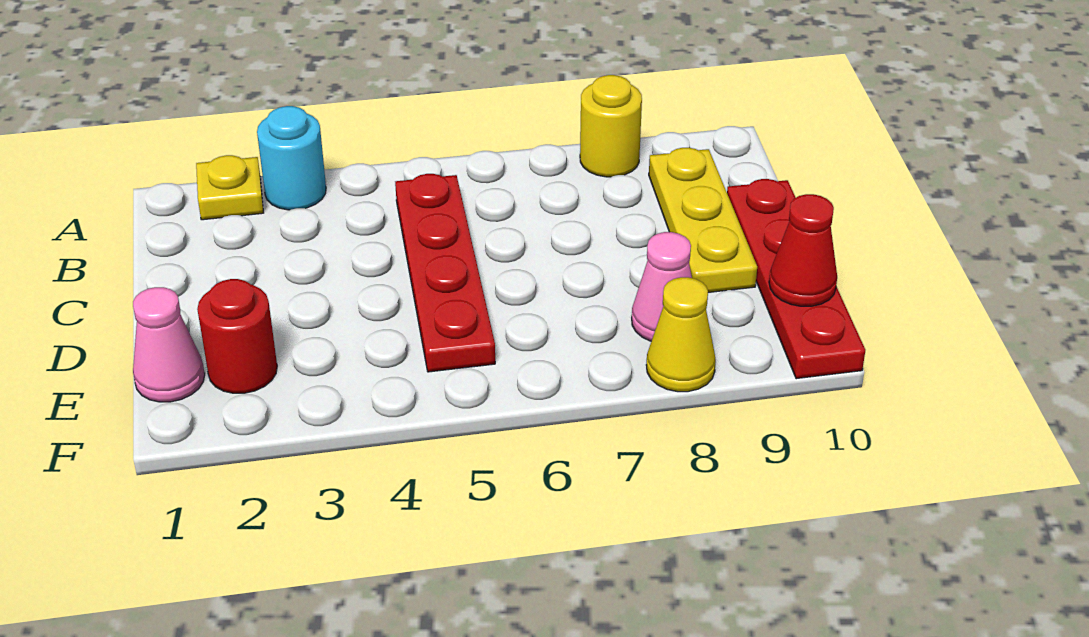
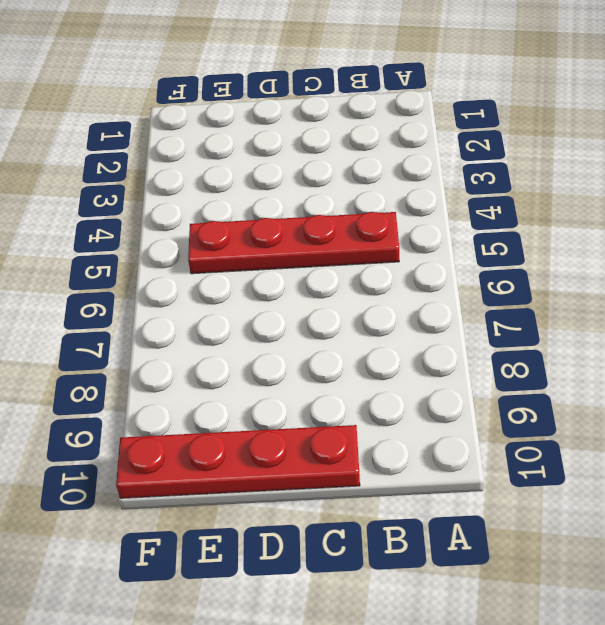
none -> yellow plate A2 level 1
none -> cyan round brick A3 level 1

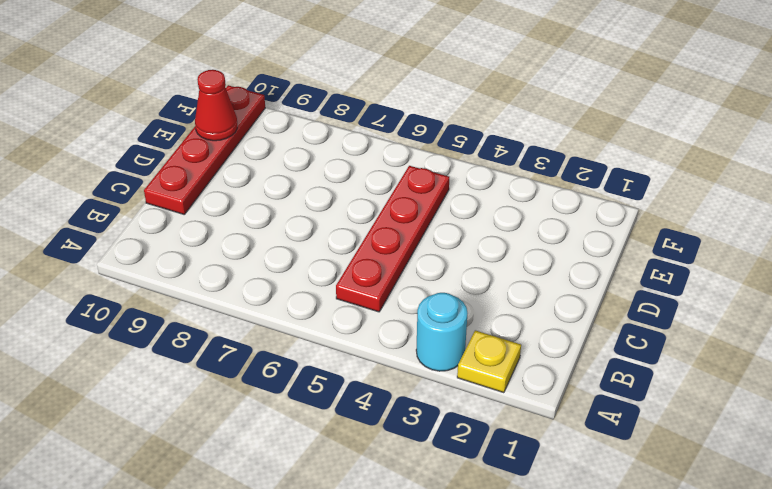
none -> yellow round brick A8 level 1
none -> yellow plate B9:D9 level 1

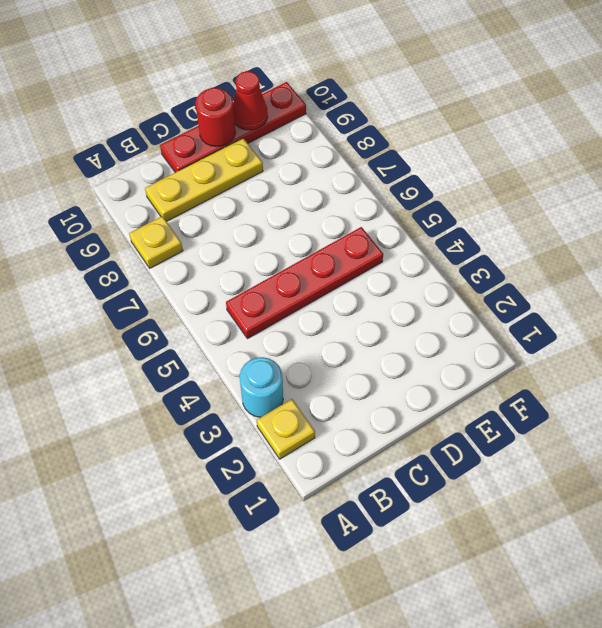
yellow plate A8 level 1 -> yellow round brick A8 level 1
red round brick D10 level 2 -> red round brick E2 level 1
none -> pink cone E1 level 1
none -> pink cone E8 level 1

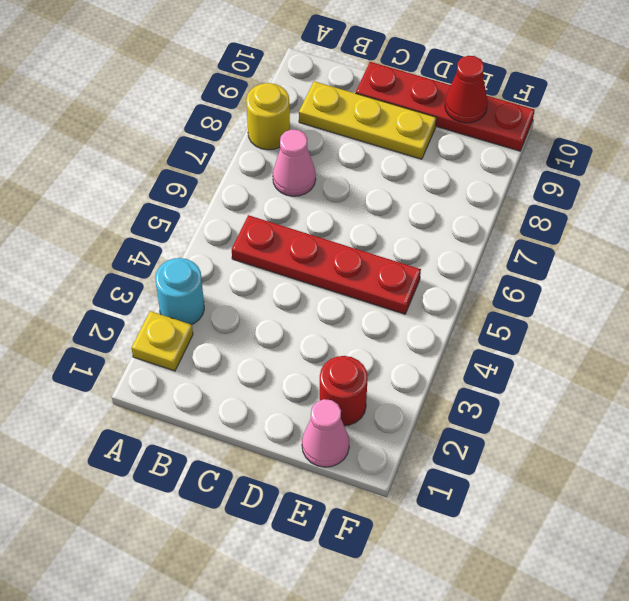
pink cone B7 level 1 -> pink cone E8 level 1
none -> yellow cone F8 level 1

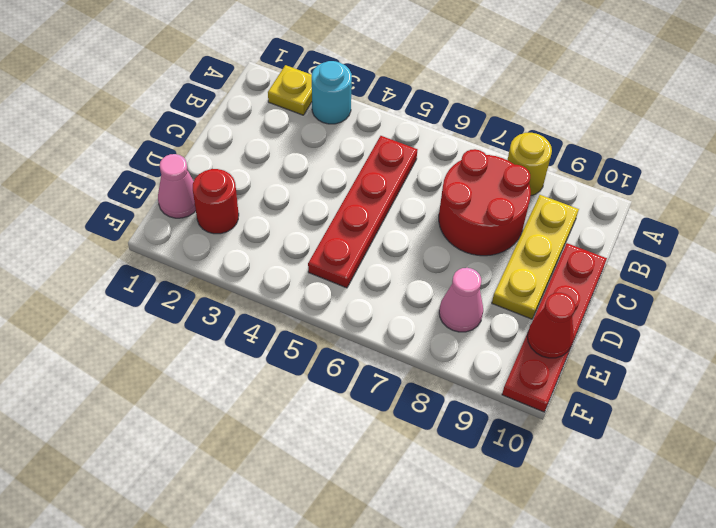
red round brick B7:C8 level 1 -> none
none -> yellow cone F8 level 1

